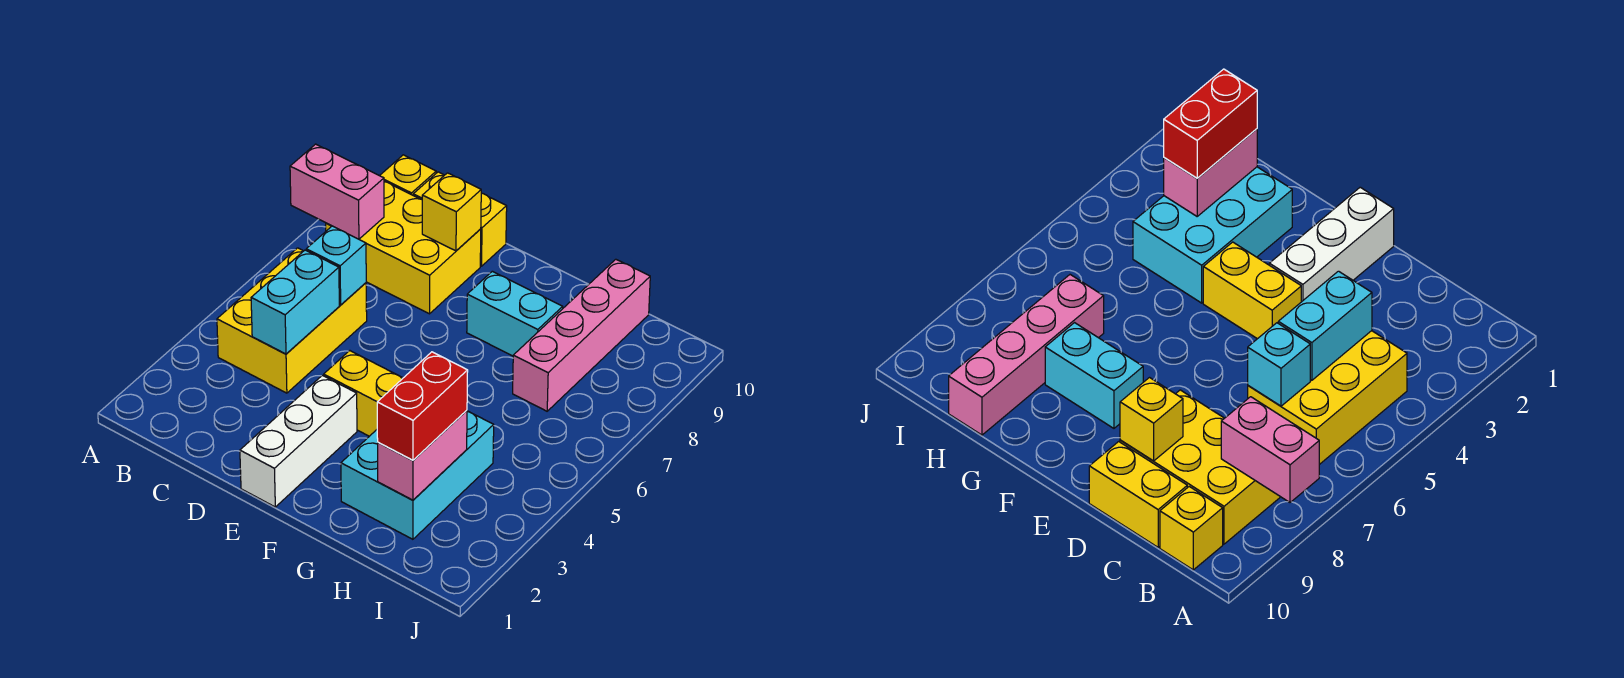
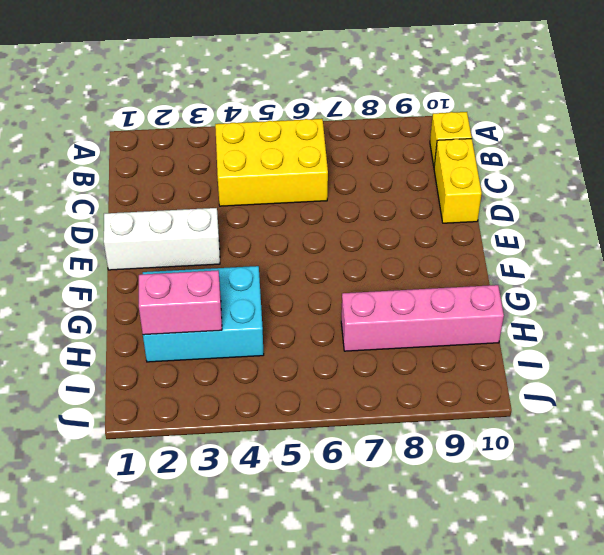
none -> yellow brick B8:D9 level 1
none -> yellow brick E4:F4 level 1
none -> cyan brick F8:G8 level 1

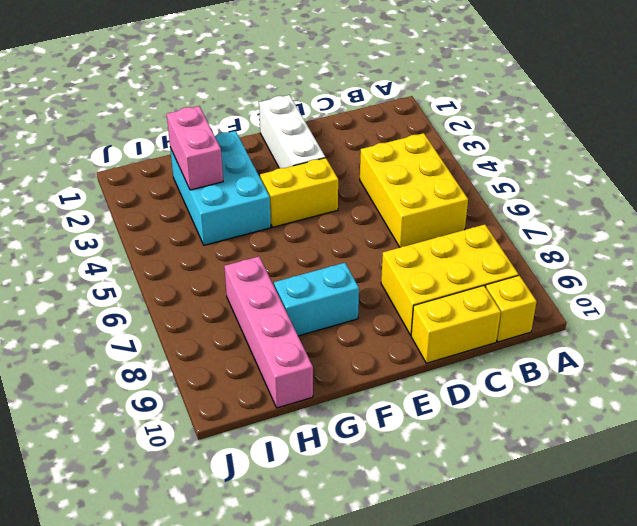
none -> pink brick A8:B8 level 2
none -> cyan brick C4:C5 level 2
none -> cyan brick C6 level 2

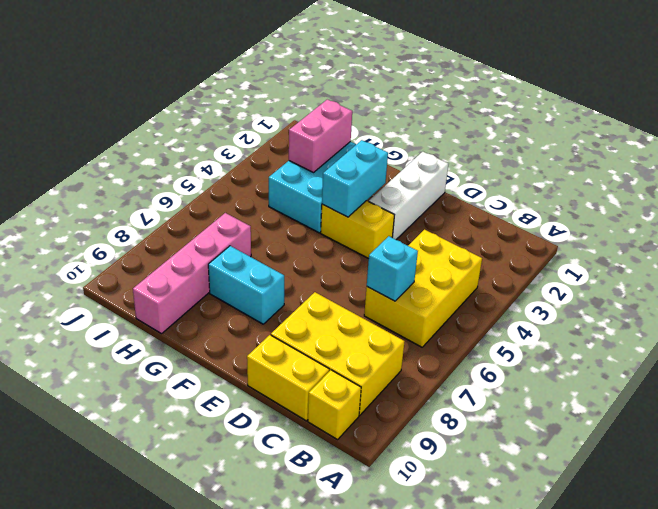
cyan brick F3:F4 level 2 -> cyan brick C4:C5 level 2
none -> pink brick A8:B8 level 2
none -> yellow brick D9 level 2
none -> red brick H2:H3 level 3

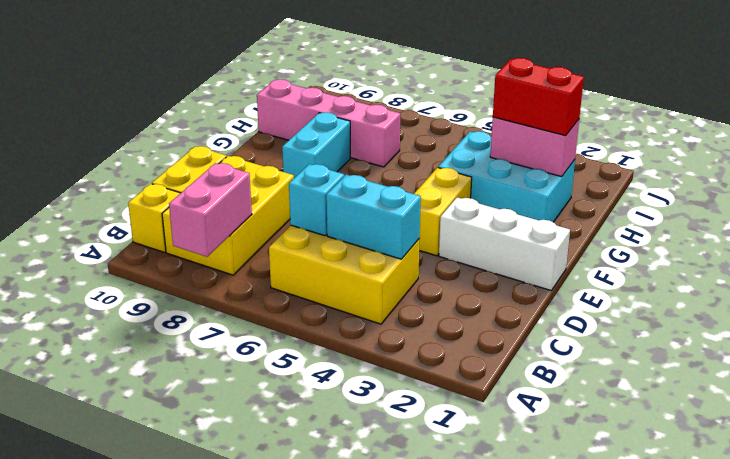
none -> yellow brick D9 level 2

